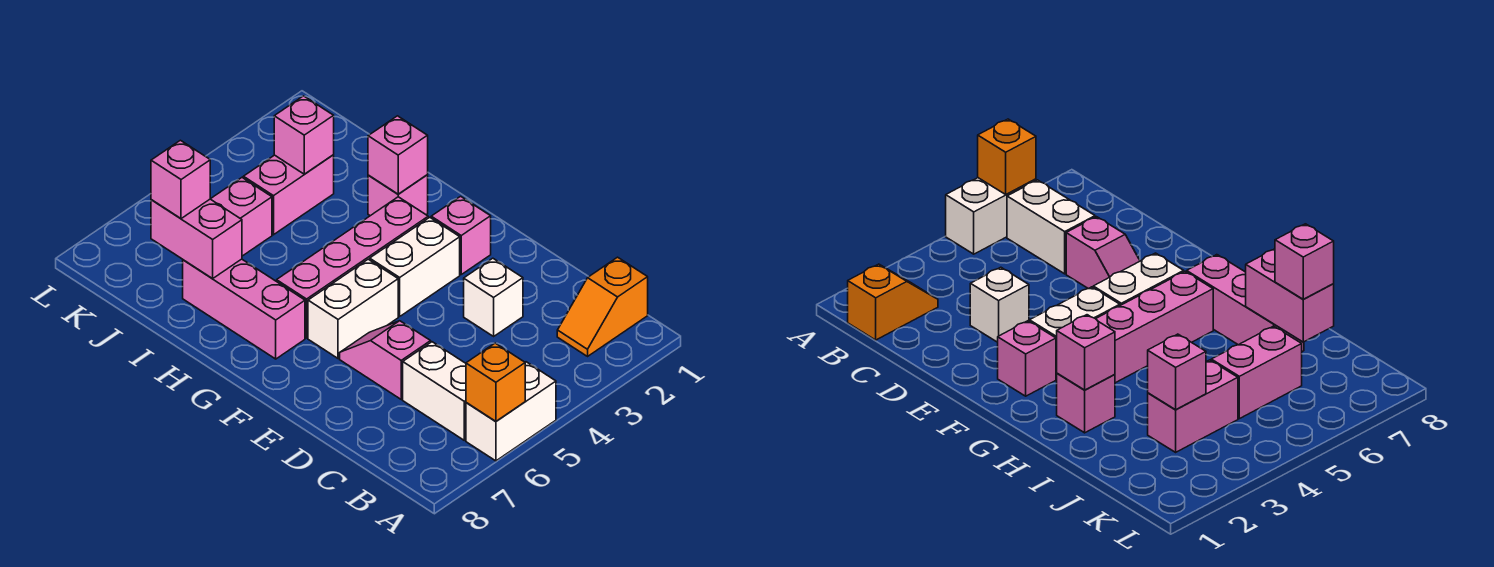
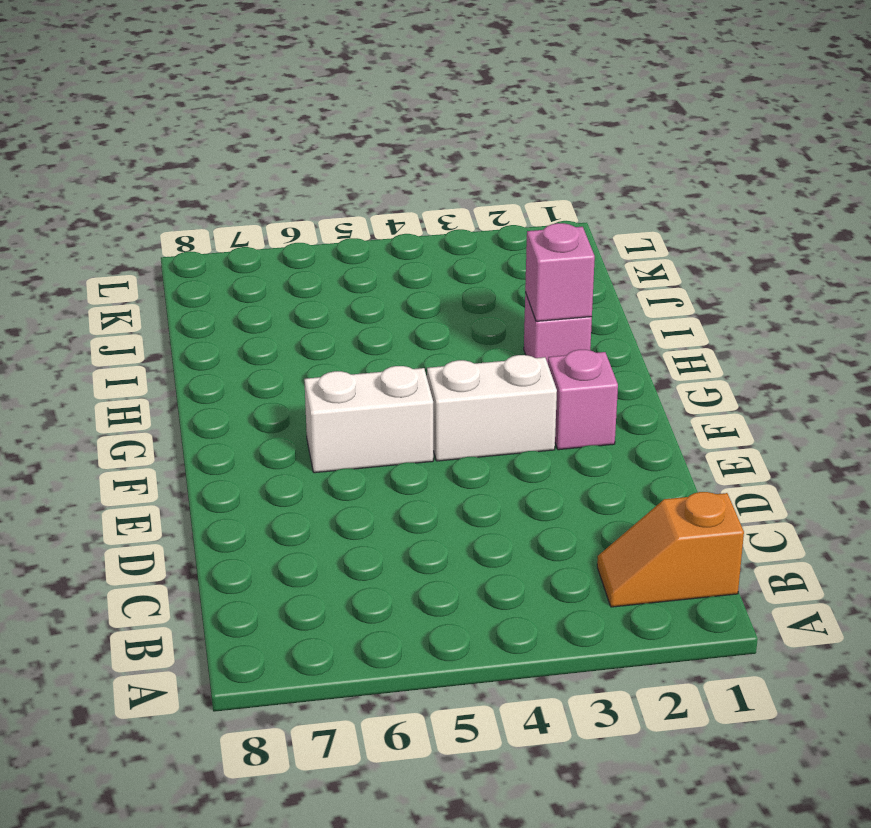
none -> white brick A5:A6 level 1
none -> white brick B6:C6 level 1
none -> white brick D3 level 1

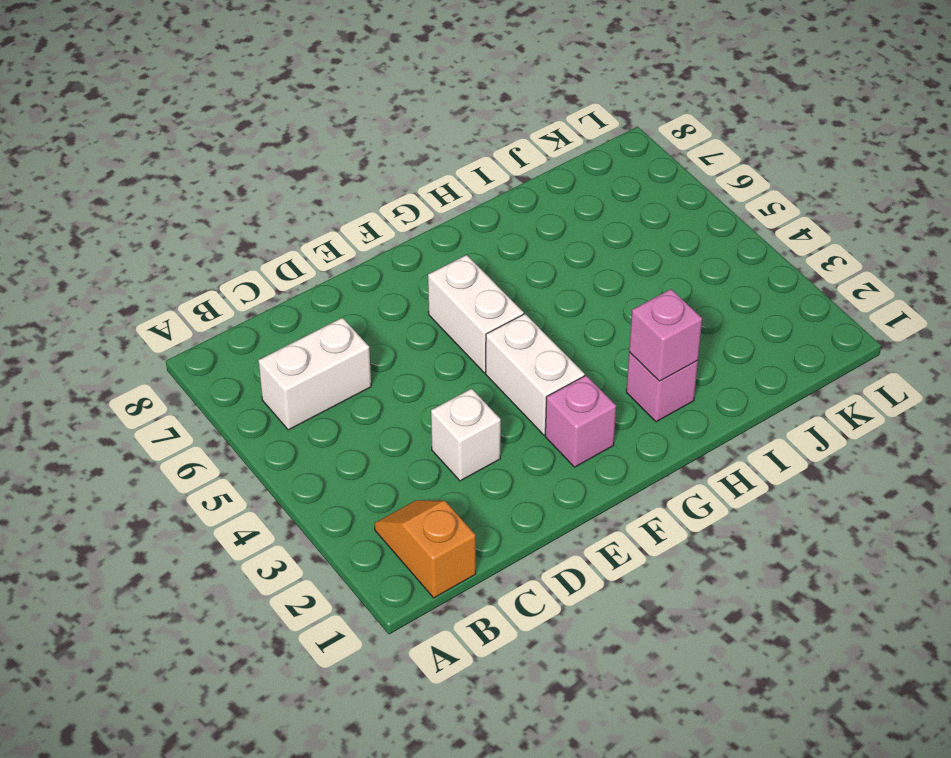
none -> white brick A5:A6 level 1
none -> pink slope D6:E6 level 1 top D
none -> pink brick G3:G6 level 1

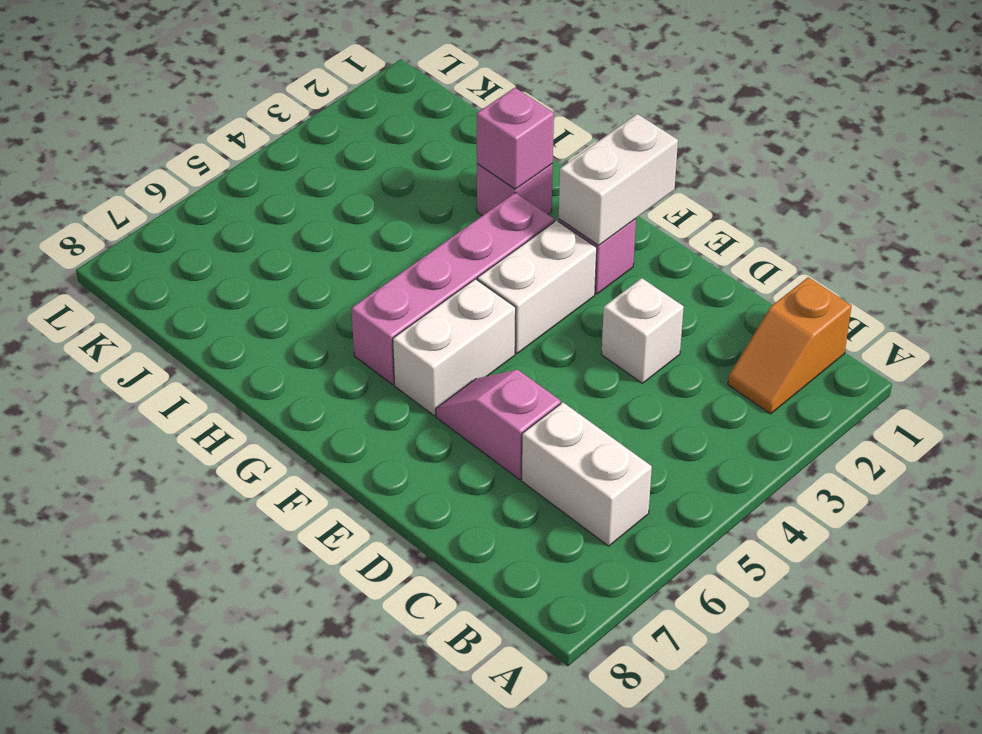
white brick F1:F2 level 2 -> white brick A5:A6 level 1
none -> pink brick G7:I7 level 1
none -> pink brick J3:J4 level 1
none -> pink brick J5:J6 level 1

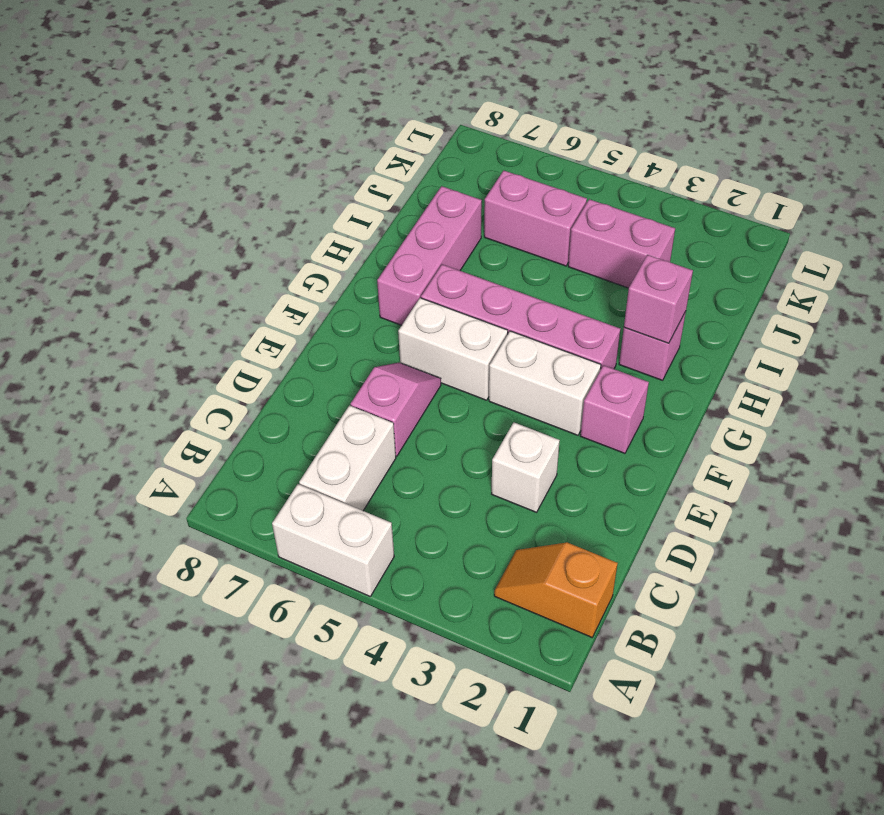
none -> orange brick A6 level 2
none -> pink brick I7:J7 level 2
none -> pink brick J3 level 2

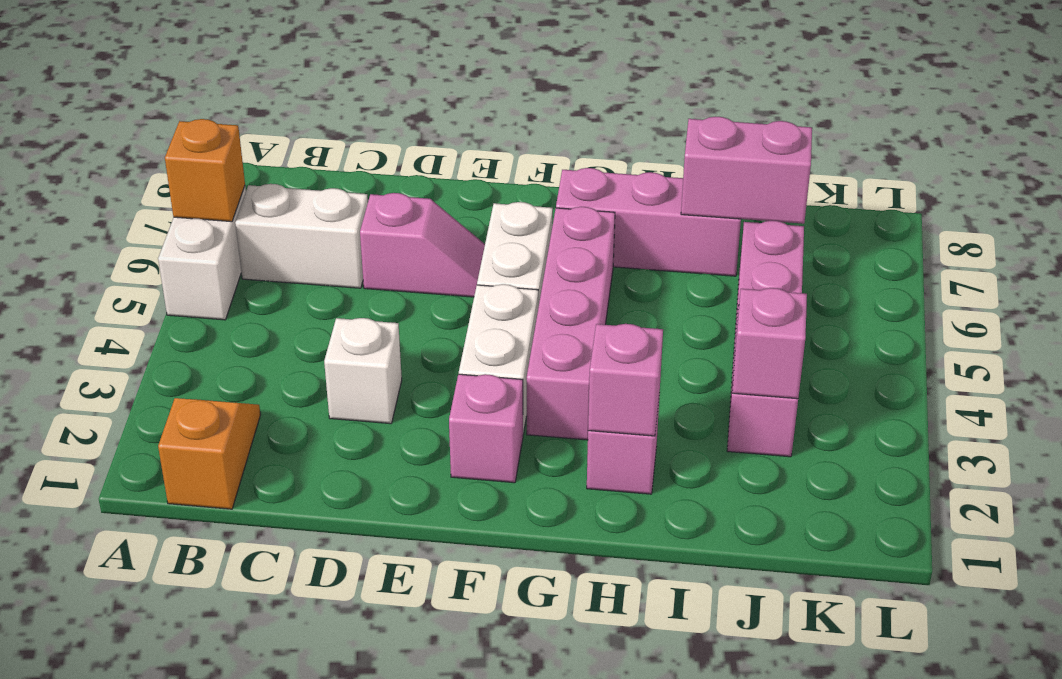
none -> pink brick J7 level 3

